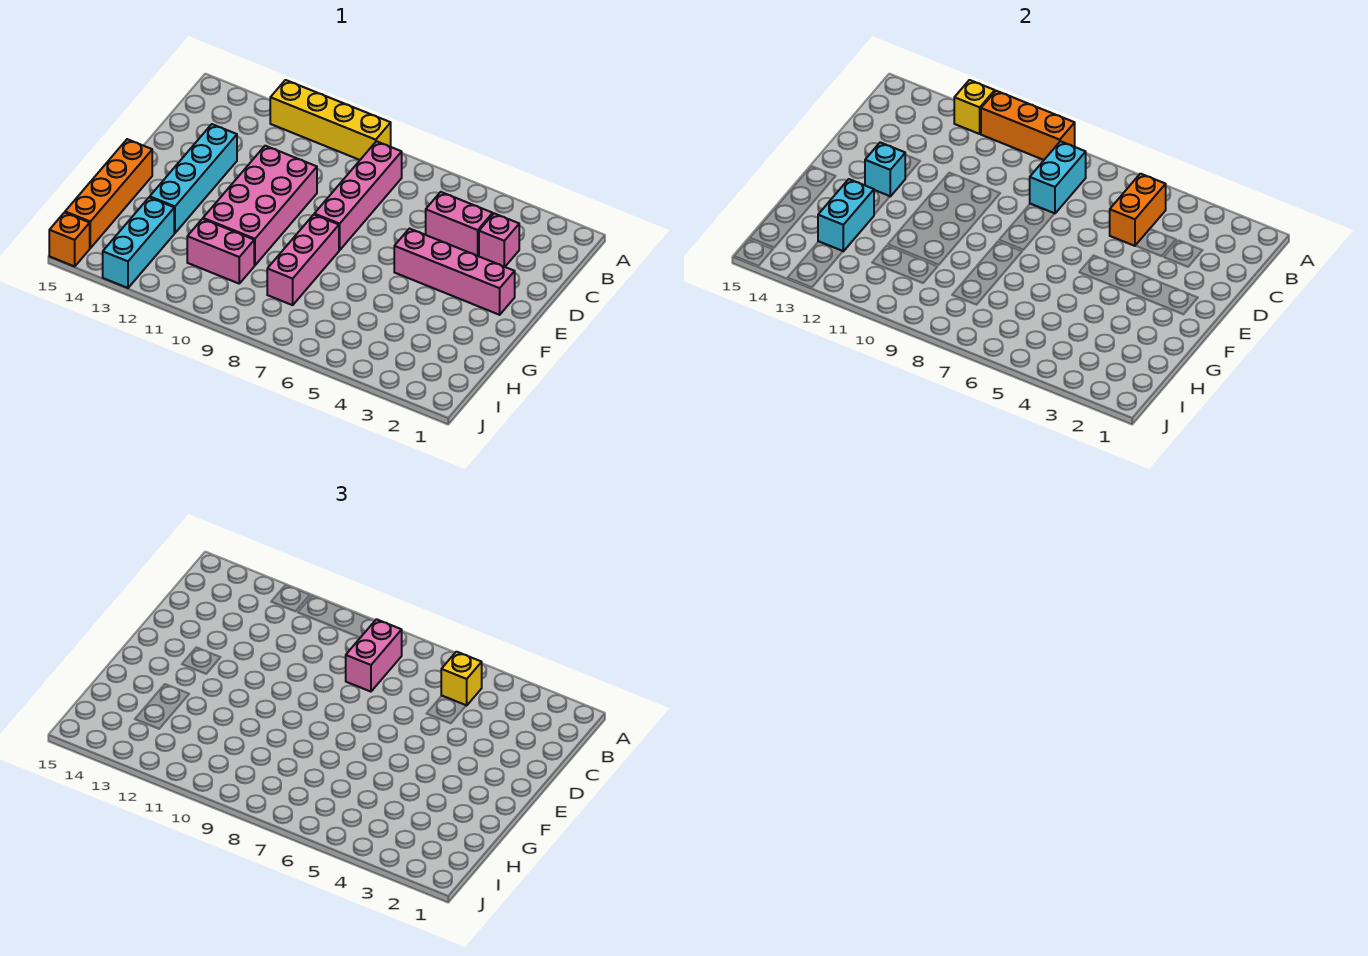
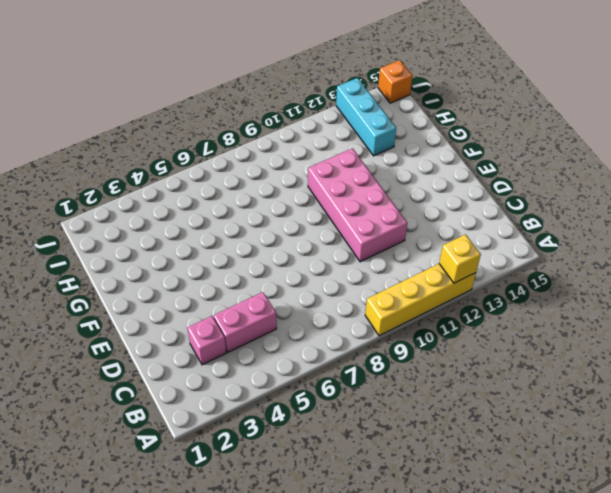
none -> pink brick B8:E8 level 1
none -> cyan brick D13:G13 level 1
none -> pink brick E2:E5 level 1

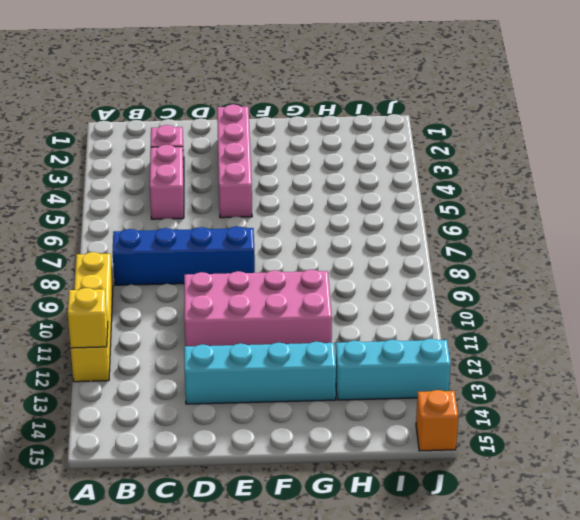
blue brick B8:E8 level 1 -> pink brick B8:E8 level 1
none -> pink brick F8:H8 level 1
none -> orange brick F15:I15 level 1
none -> pink brick H10:H11 level 1

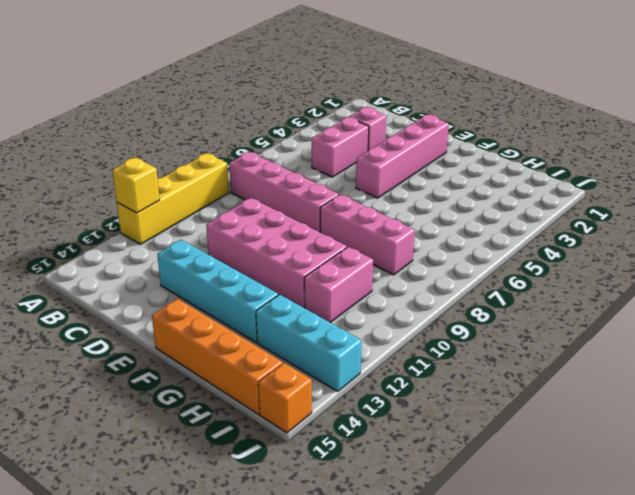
none -> orange brick A9:A11 level 2
none -> orange brick B5:C5 level 2
none -> cyan brick B8:C8 level 2

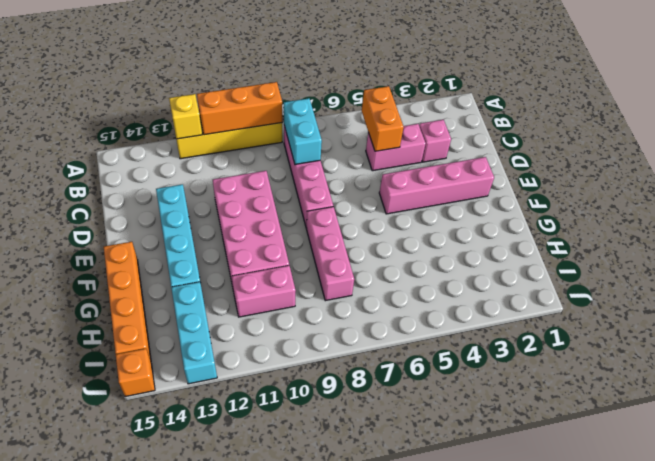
none -> cyan brick E13 level 2
none -> cyan brick G13:H13 level 2
none -> yellow brick B5 level 3

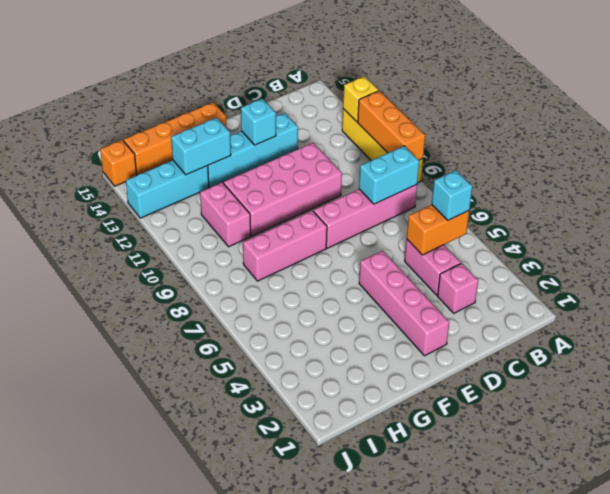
cyan brick B5 level 3 -> yellow brick B5 level 3
none -> pink brick B8:C8 level 3

